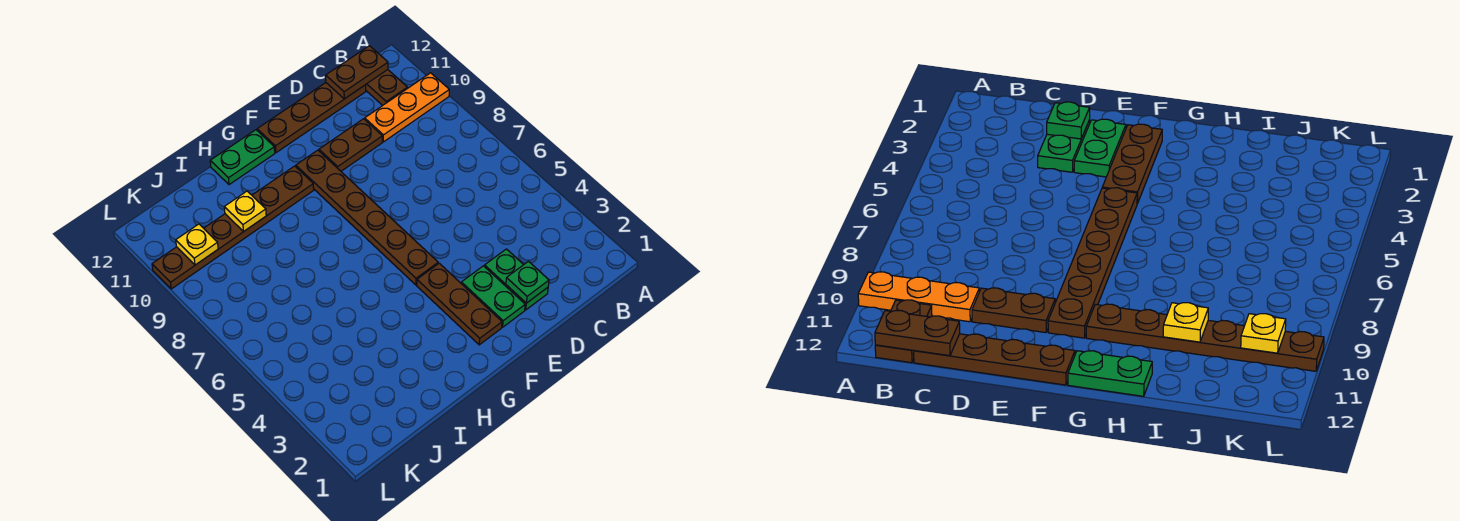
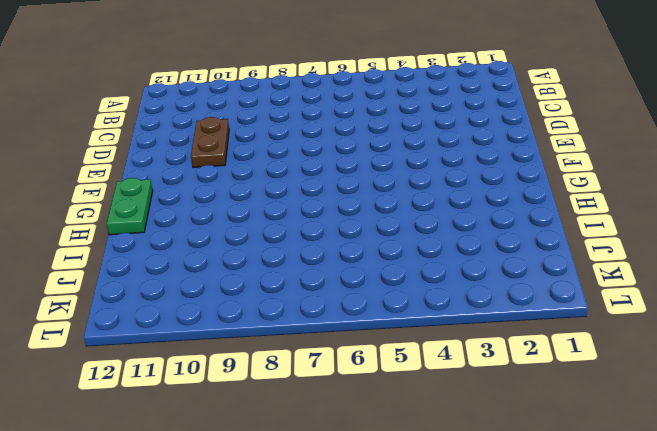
none -> orange plate A10:C10 level 1
none -> brown plate B11:B12 level 1
none -> brown plate C12:F12 level 1

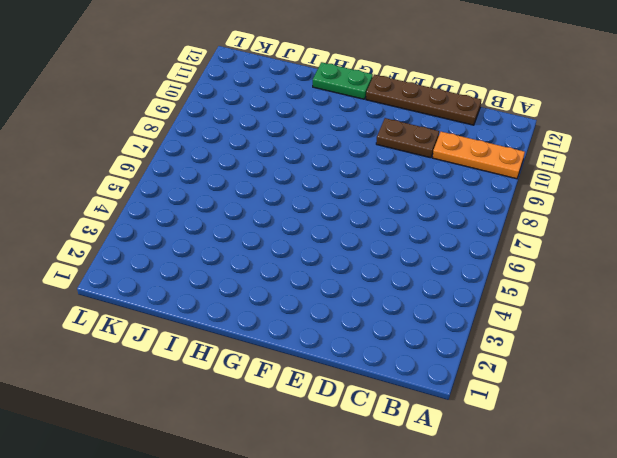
none -> brown plate B11:B12 level 1
none -> green plate D2:D3 level 1
none -> green plate E2:E3 level 1

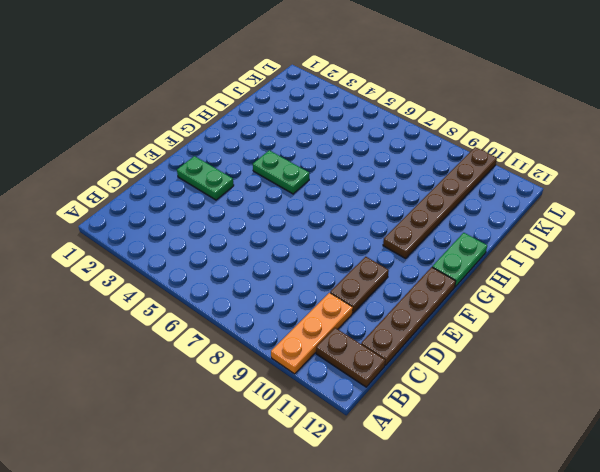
green plate G4:G5 level 1 -> green plate D2:D3 level 1
none -> brown plate F2:F4 level 1
none -> brown plate F5:F10 level 1
none -> brown plate B12:C12 level 2

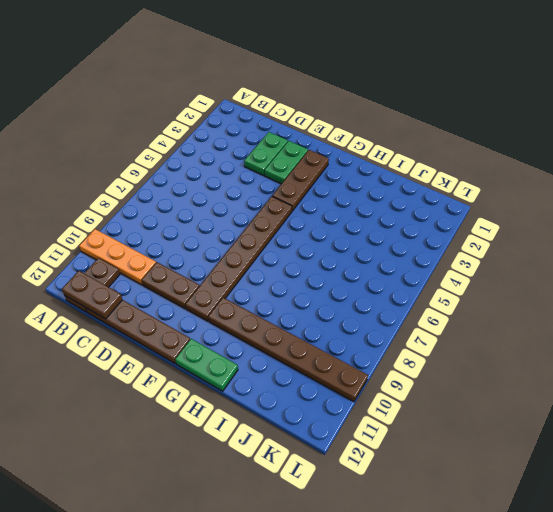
none -> green plate D2 level 2
none -> yellow plate I10 level 2
none -> yellow plate K10 level 2

